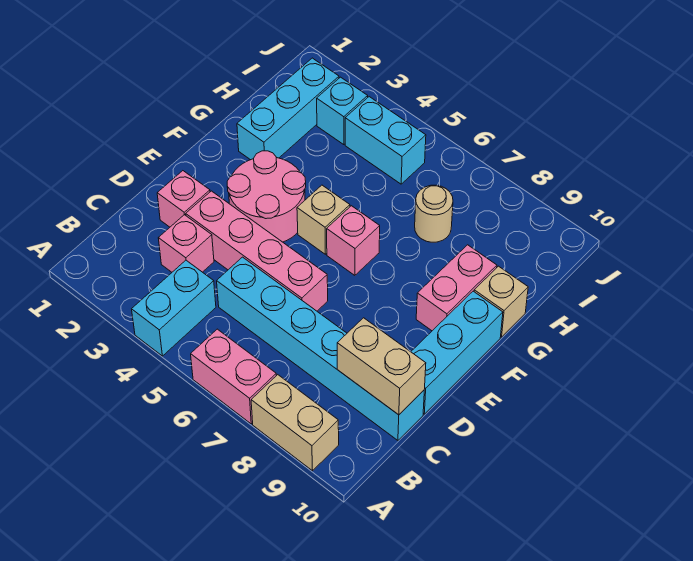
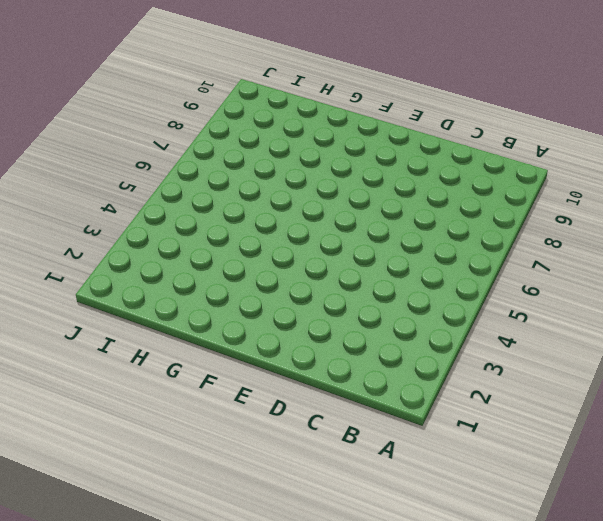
none -> cyan brick A4:B4 level 1
none -> pink brick A6:A7 level 1
none -> tan brick A8:A9 level 1

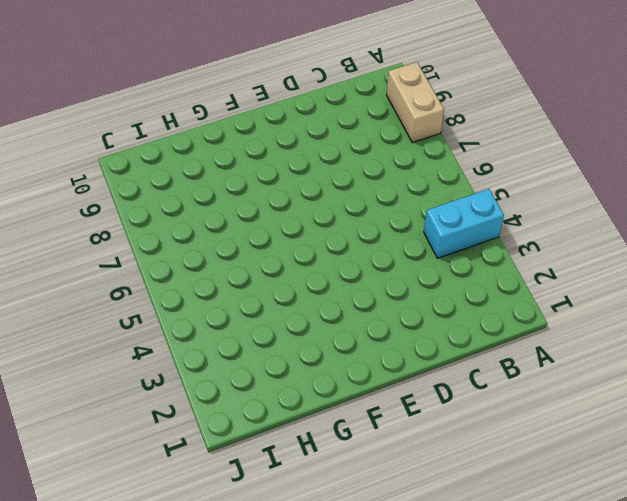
none -> pink brick A6:A7 level 1
none -> pink brick C3 level 1
none -> cyan brick C5:C10 level 1

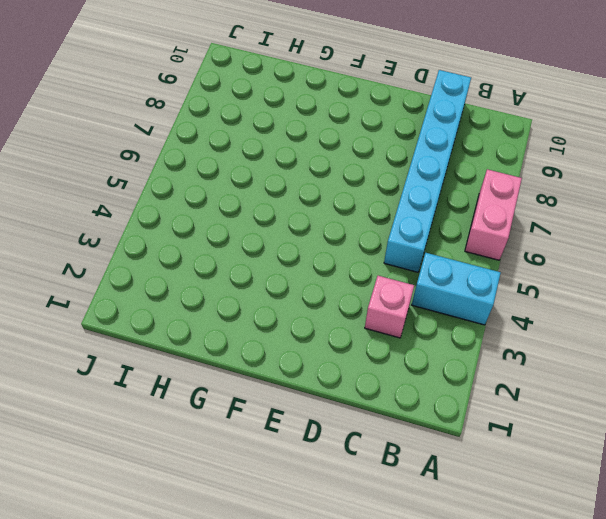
none -> tan brick A8:A9 level 1
none -> pink brick D2 level 1
none -> pink brick D3:D6 level 1

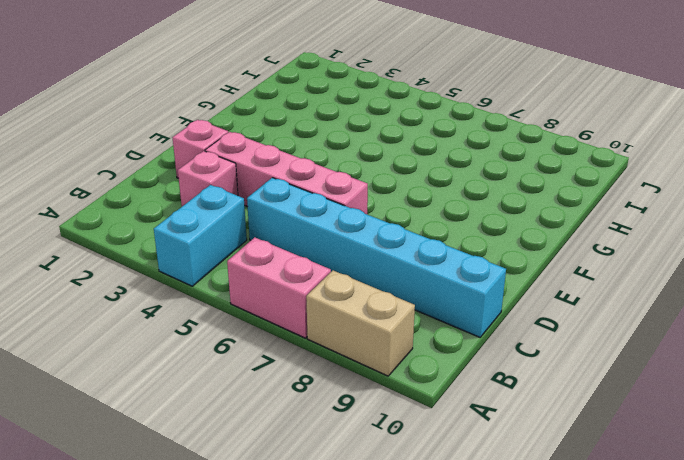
none -> cyan brick D10:F10 level 1
none -> pink round brick E3:F4 level 1
none -> tan brick F5 level 1

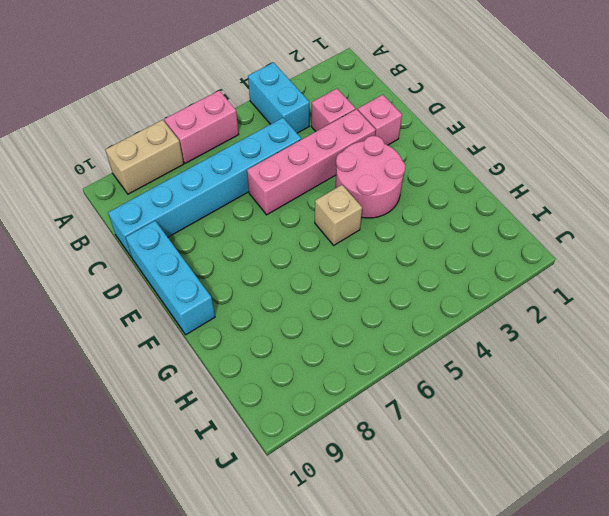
none -> pink brick F6 level 1
none -> pink brick F9:G9 level 1
none -> cyan brick G2:I2 level 1

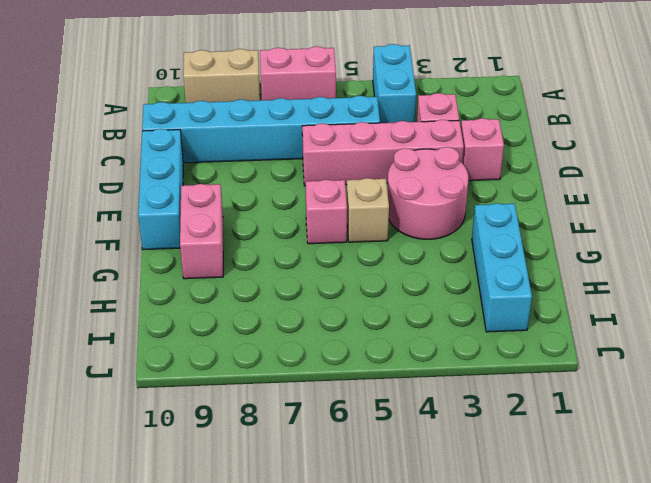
none -> tan brick G10 level 1
none -> tan round brick H7 level 1
none -> cyan brick I3 level 1

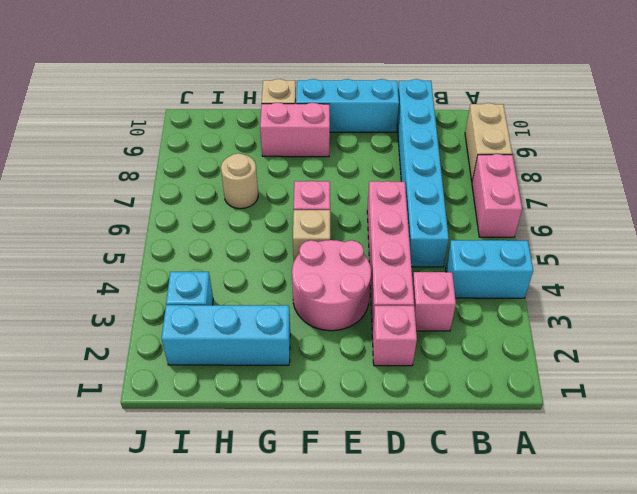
none -> cyan brick I4:I5 level 1
none -> tan brick C9:C10 level 2

